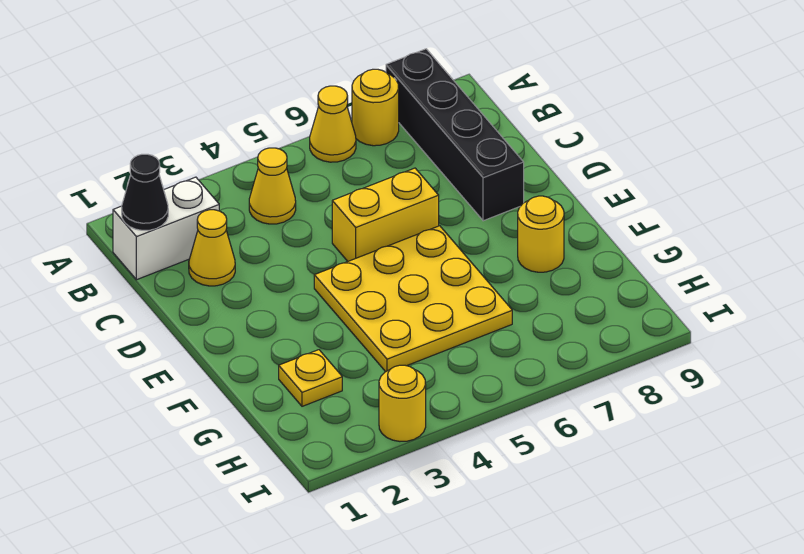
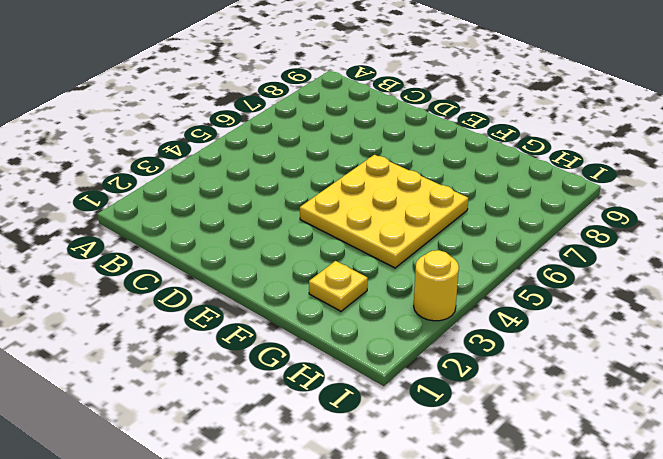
none -> yellow cone A6 level 1
none -> yellow round brick A7 level 1
none -> black brick A8:D8 level 1

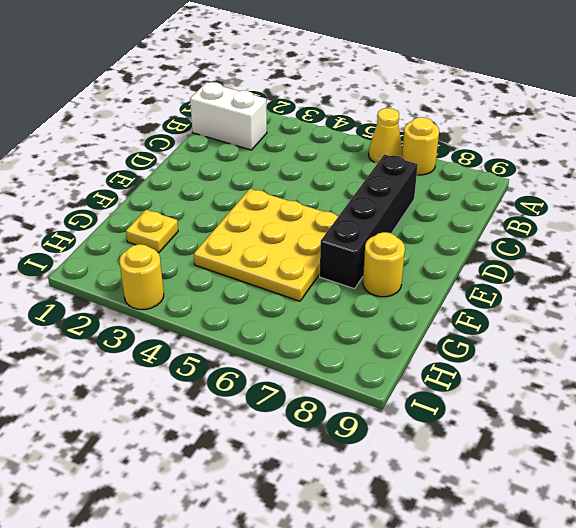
black brick C7:F7 level 1 -> black brick A8:D8 level 1
none -> yellow cone B4 level 1
none -> yellow cone C2 level 1
none -> yellow brick D5:D6 level 1

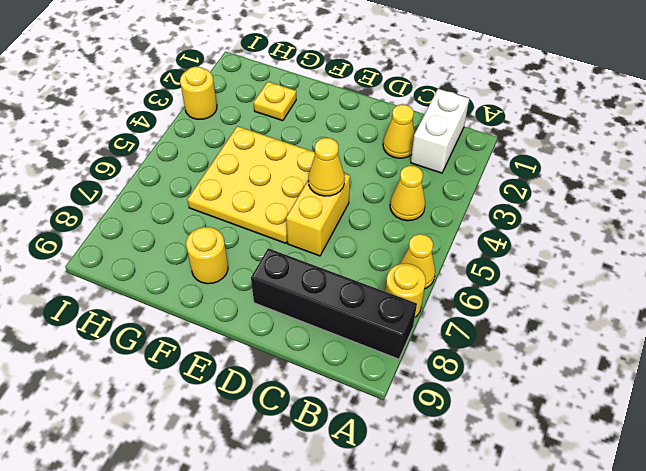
yellow cone D5 level 2 -> none
none -> black cone B1 level 2

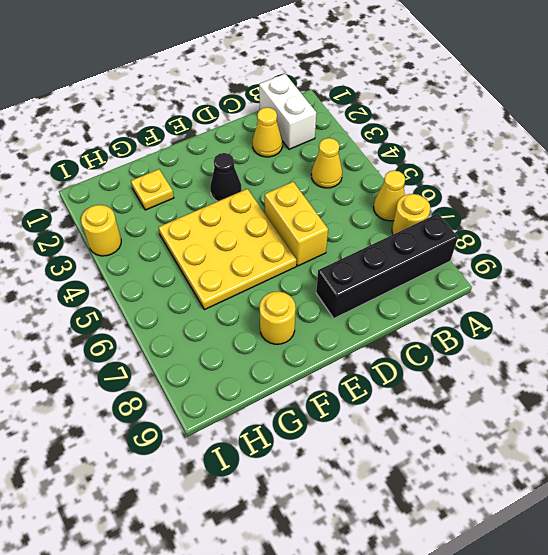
black cone E3 level 1 -> black cone B1 level 2

